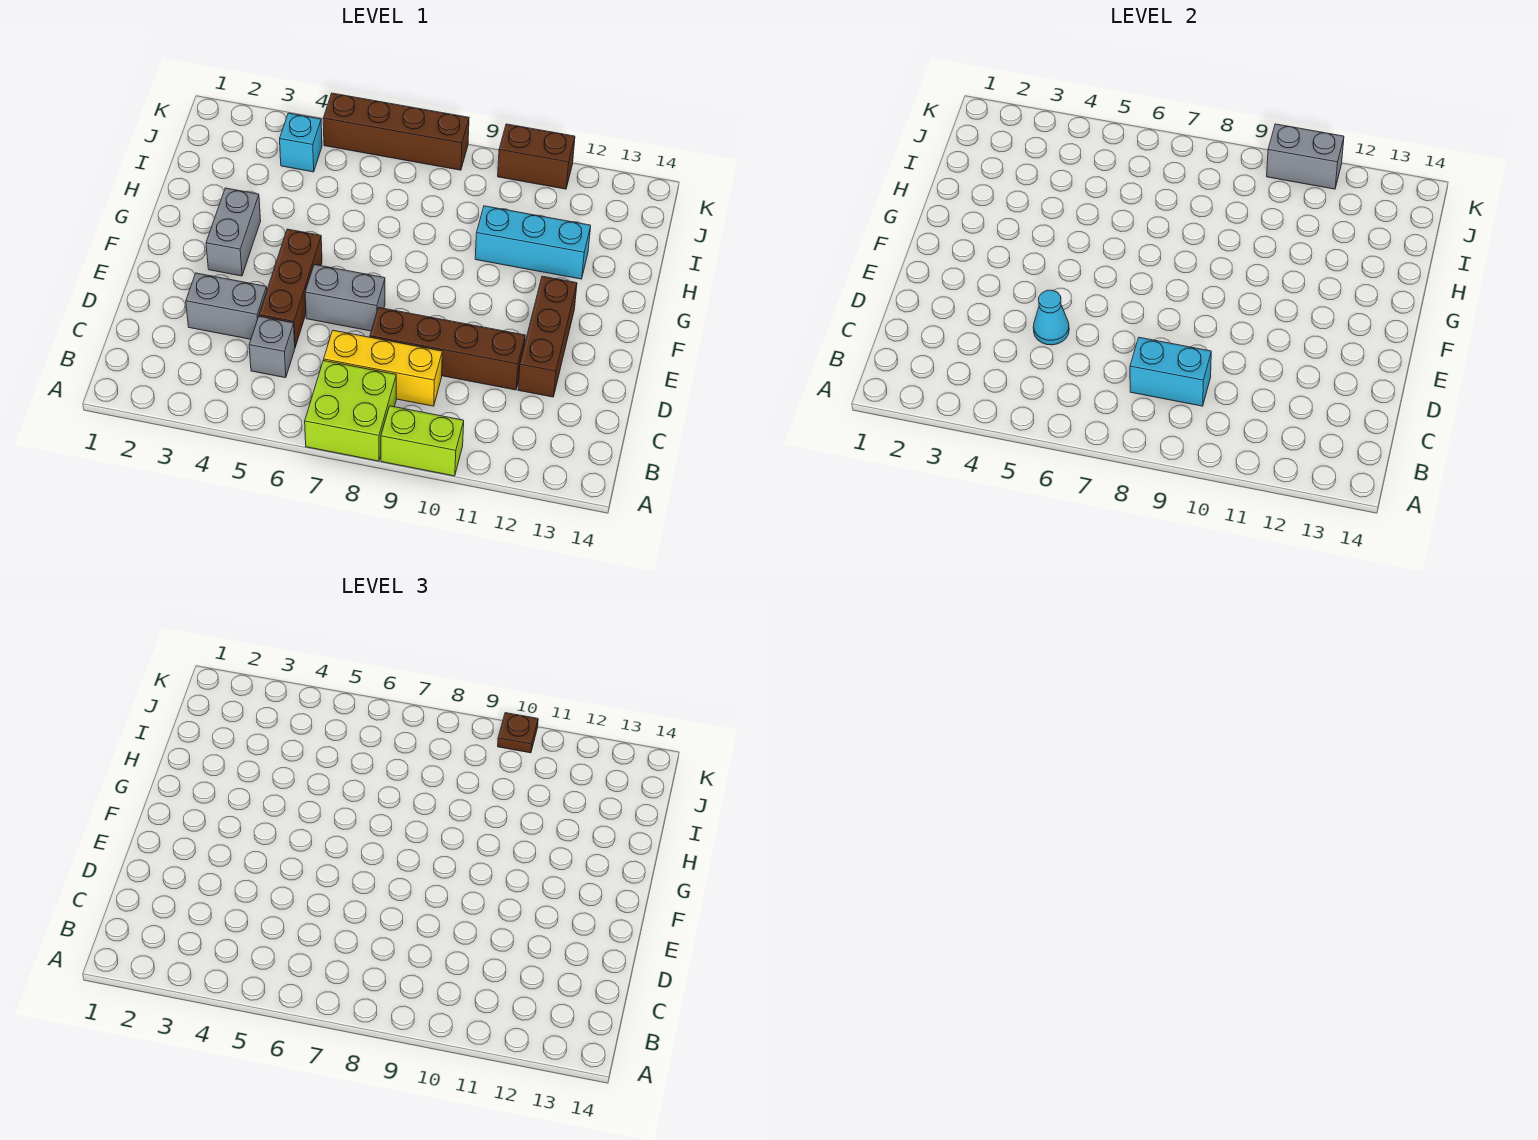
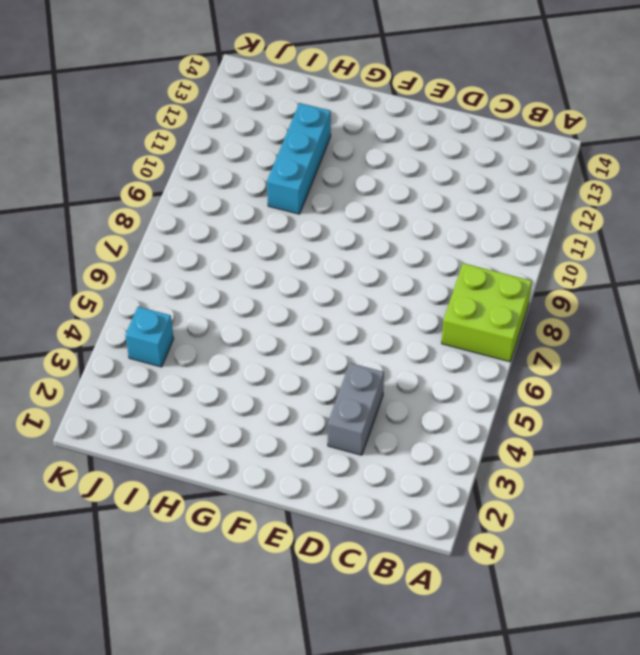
none -> lime brick A9:A10 level 1
none -> grey brick C5 level 1
none -> yellow brick C7:C9 level 1

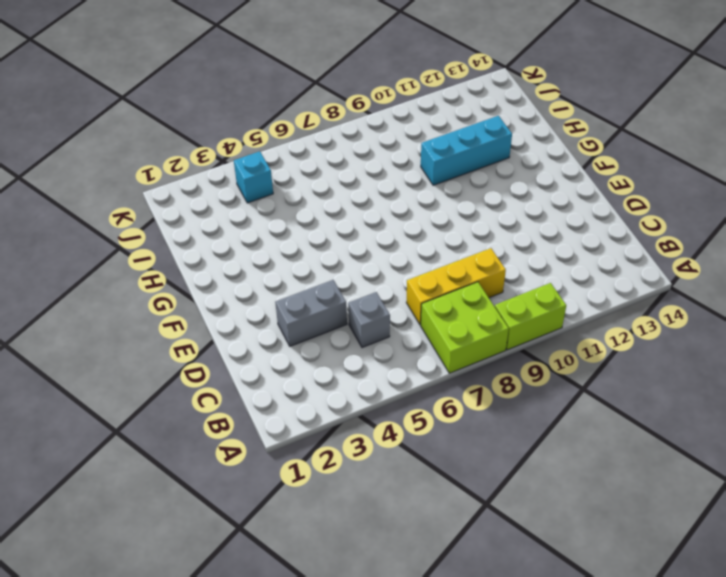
none -> brown brick D5:F5 level 1
none -> brown brick D8:D11 level 1
none -> brown brick D12:F12 level 1

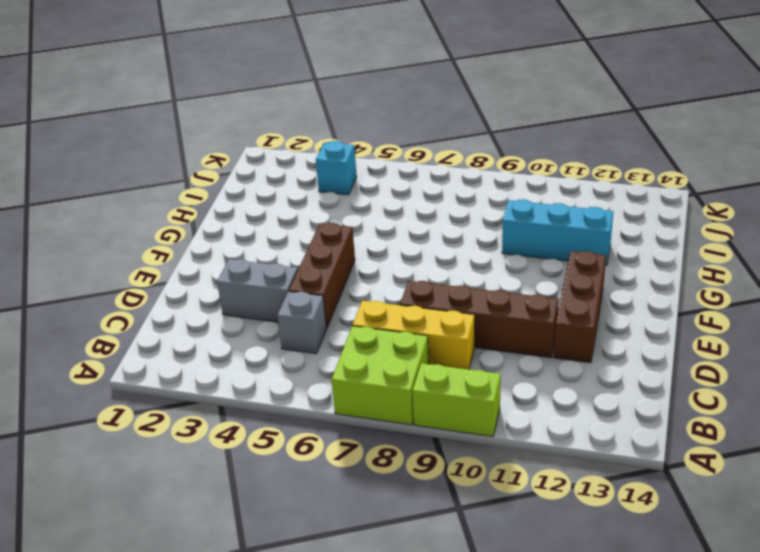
none -> grey brick E6:E7 level 1
none -> grey brick F3:G3 level 1
none -> brown brick K5:K8 level 1

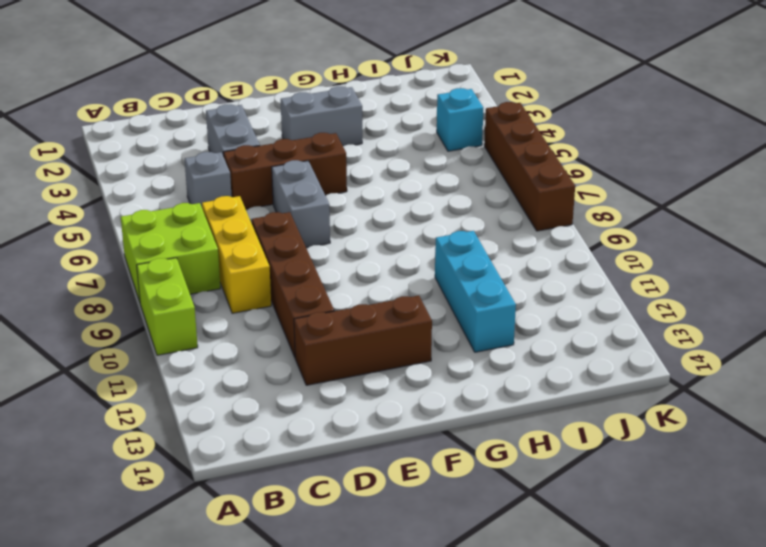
none -> brown brick K10:K11 level 1
none -> cyan brick C8:C9 level 2
none -> cyan cone D5 level 2

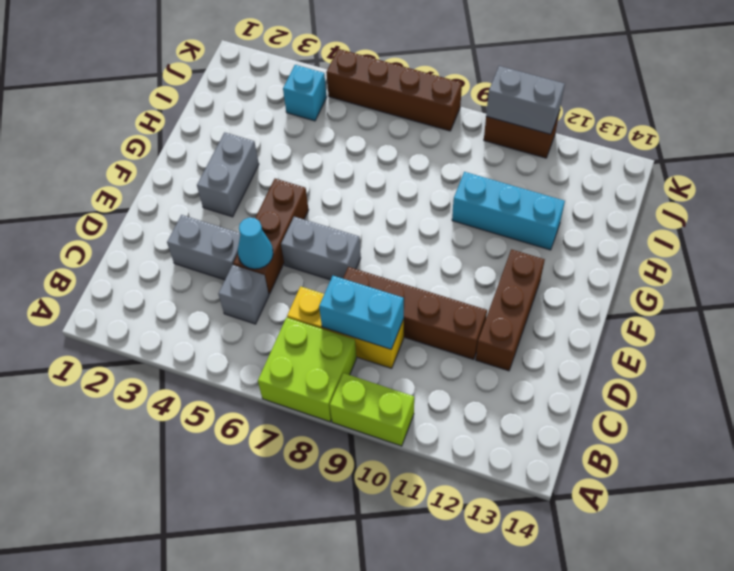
none -> brown plate K10 level 3

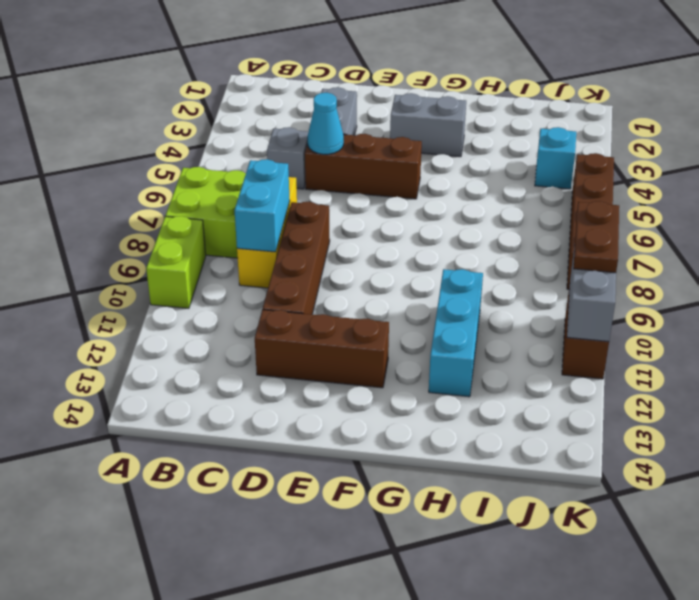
brown plate K9:K10 level 3 -> brown plate K10 level 3
none -> grey brick E6:E7 level 1

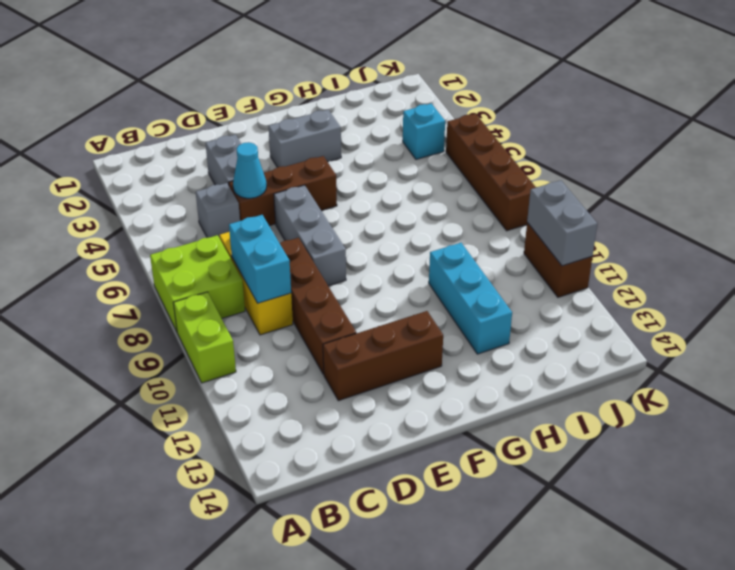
grey brick E6:E8 level 1 -> grey brick E6:E7 level 1
none -> brown plate K10 level 3

